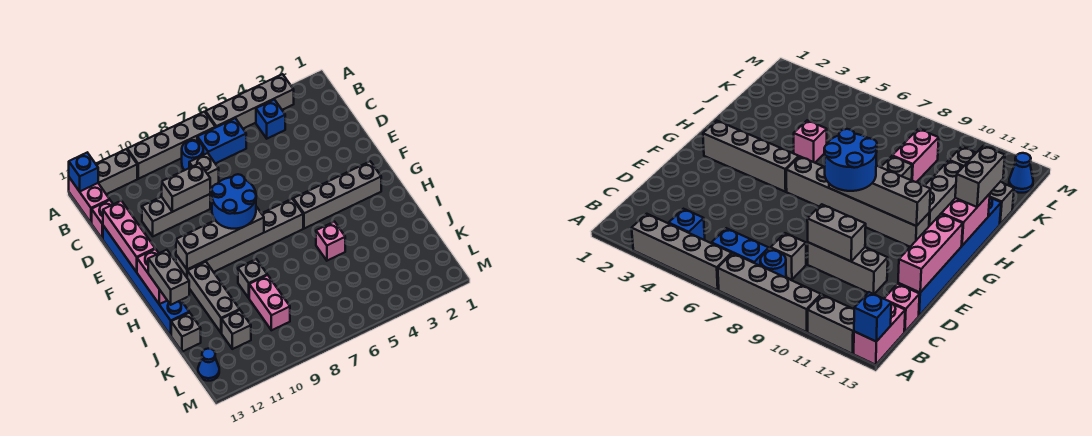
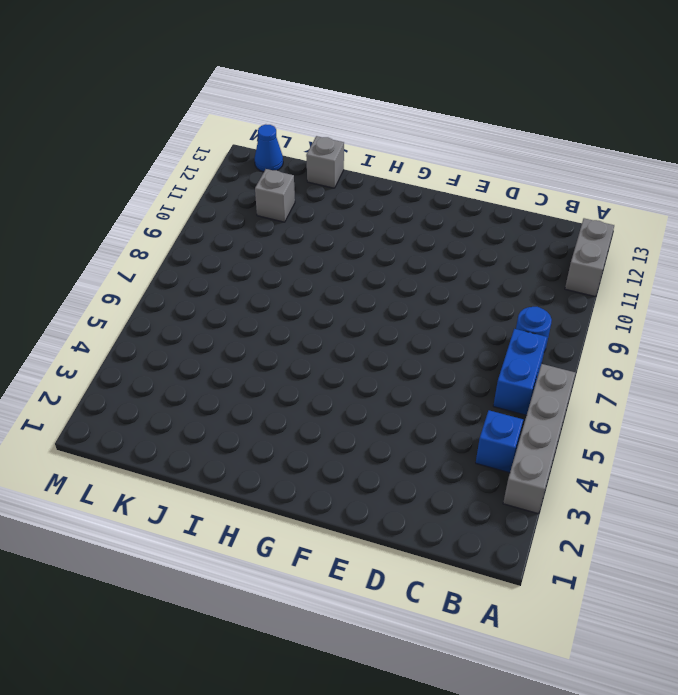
none -> grey brick A7:A10 level 1
none -> pink brick A13:B13 level 1
none -> grey brick C8 level 1

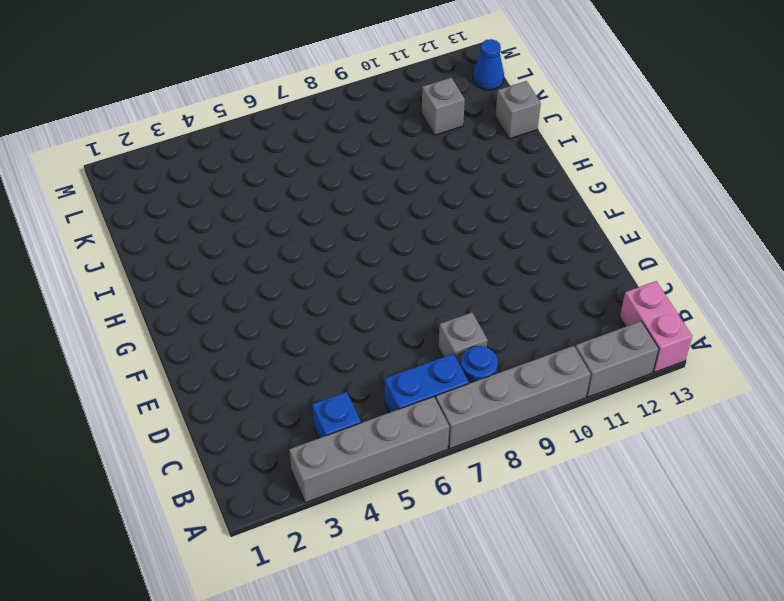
none -> pink brick C13 level 1
none -> grey brick D9:D11 level 1
none -> blue brick D13:I13 level 1

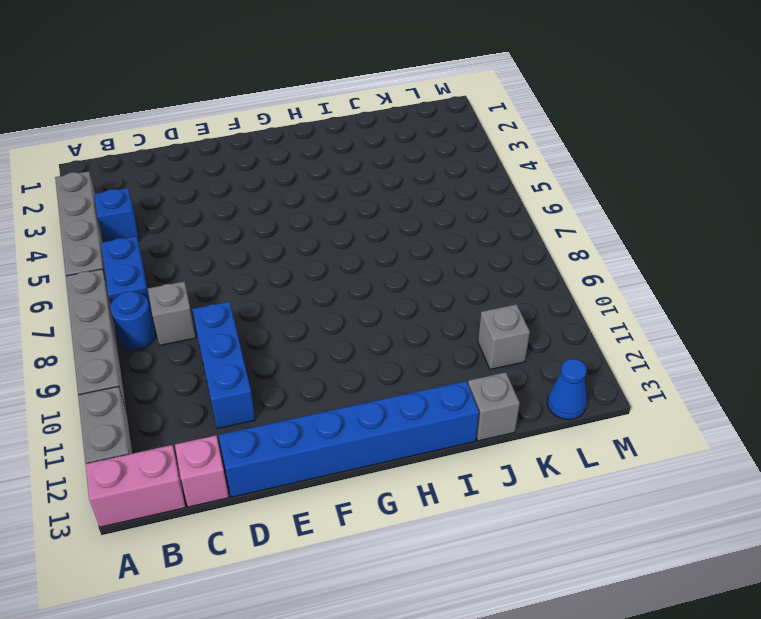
blue brick D9:D11 level 1 -> grey brick D9:D11 level 1
none -> grey brick G2:G5 level 1
none -> grey brick G6:G11 level 1
none -> grey brick H11:J11 level 1

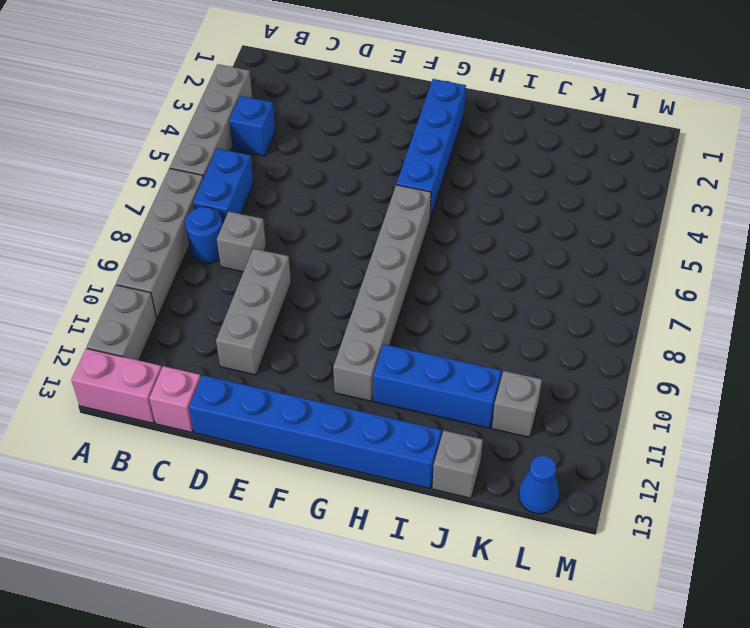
blue brick G2:G5 level 1 -> grey brick G2:G5 level 1
blue brick H11:J11 level 1 -> grey brick H11:J11 level 1
none -> pink brick I5 level 1
none -> grey brick I9 level 1
none -> pink brick J9:K9 level 1

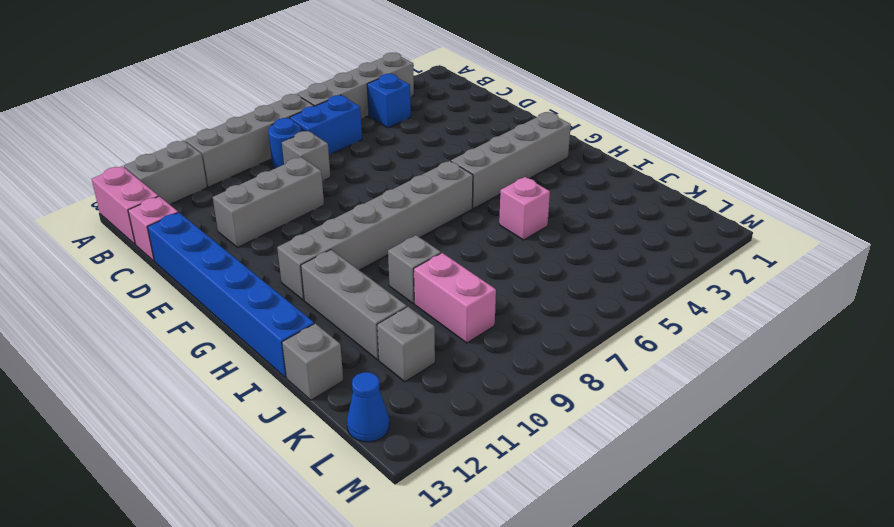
none -> blue brick A13 level 2
none -> grey brick D9:D10 level 2
none -> pink brick D13:F13 level 2

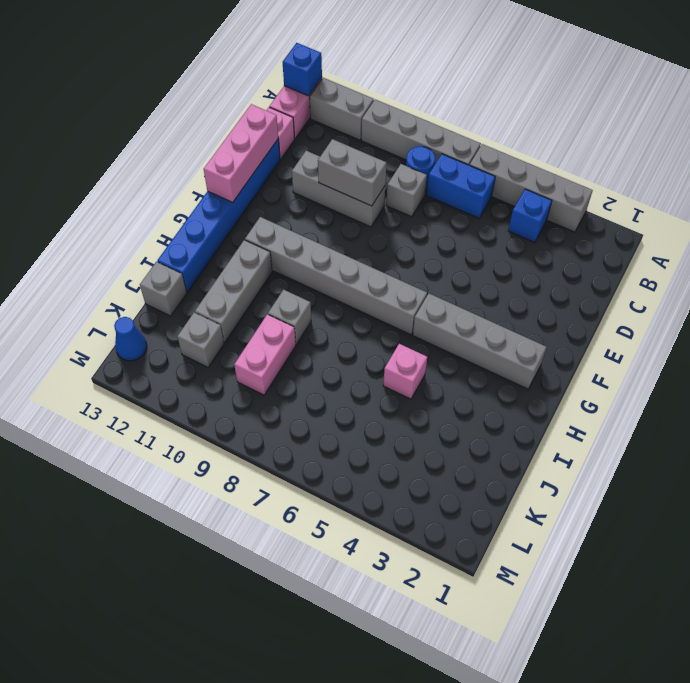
none -> grey brick G8:G11 level 2
none -> pink brick G13:H13 level 2
none -> blue round brick F8:G9 level 3

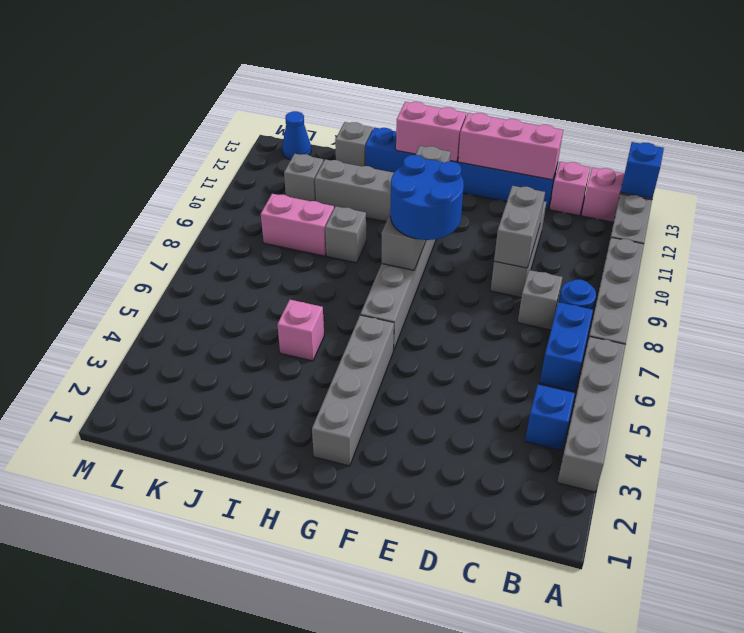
none -> grey brick H13:I13 level 3

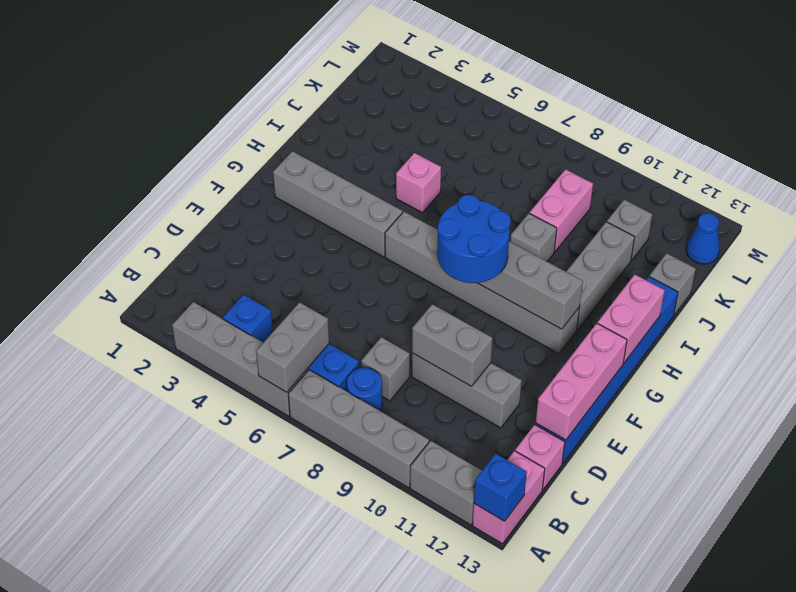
grey brick A6:B6 level 2 -> grey brick H13:I13 level 3

